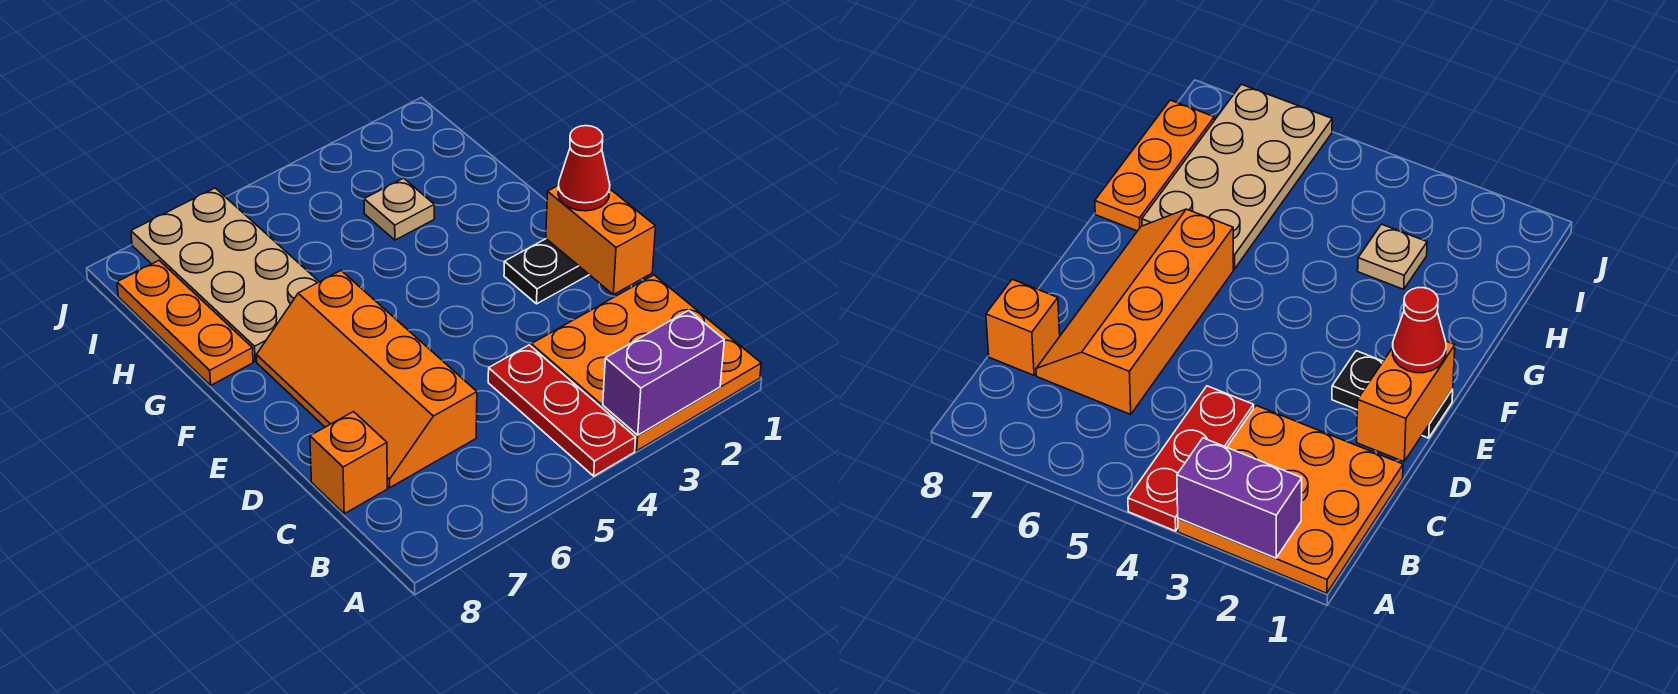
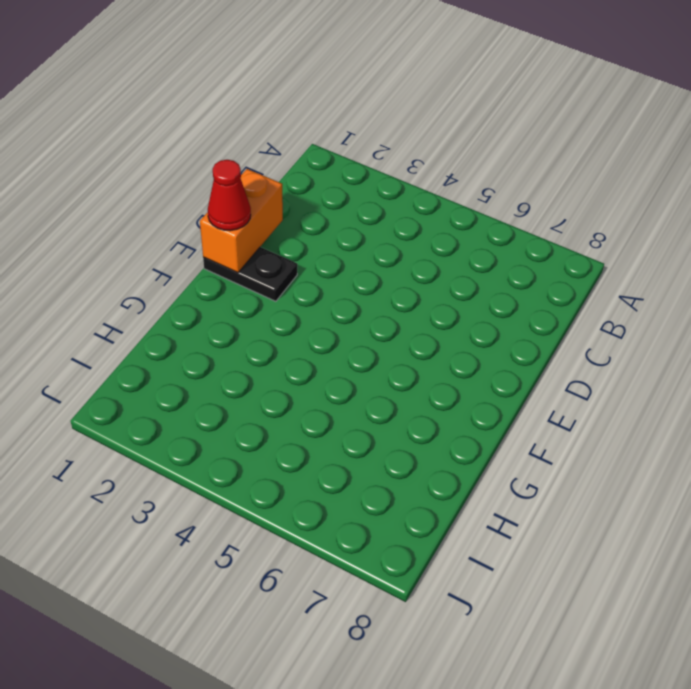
none -> orange plate A1:C3 level 1
none -> red plate A4:C4 level 1

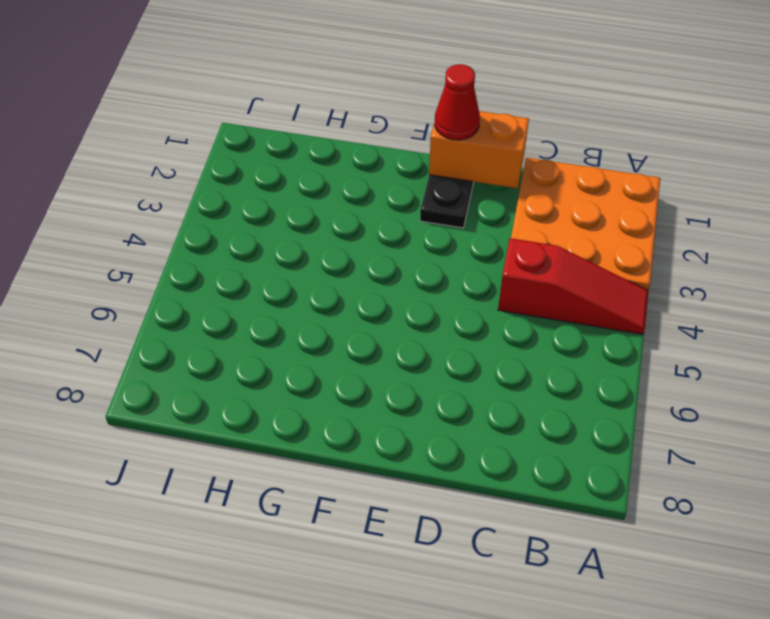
red slope A4:C4 level 1 top C -> red plate A4:C4 level 1
none -> orange slope C6:F7 level 1 top 6
none -> orange brick C8 level 1

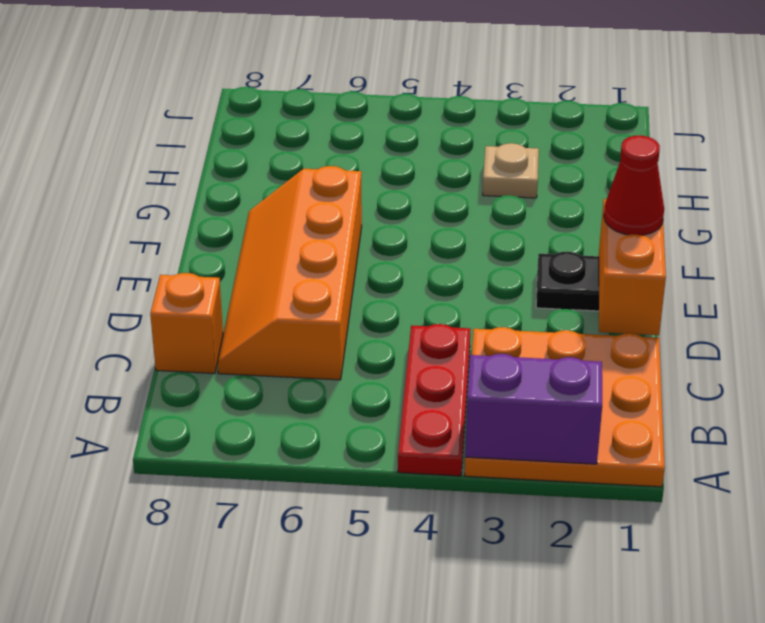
none -> tan plate G6:J7 level 1
none -> orange plate G8:I8 level 1

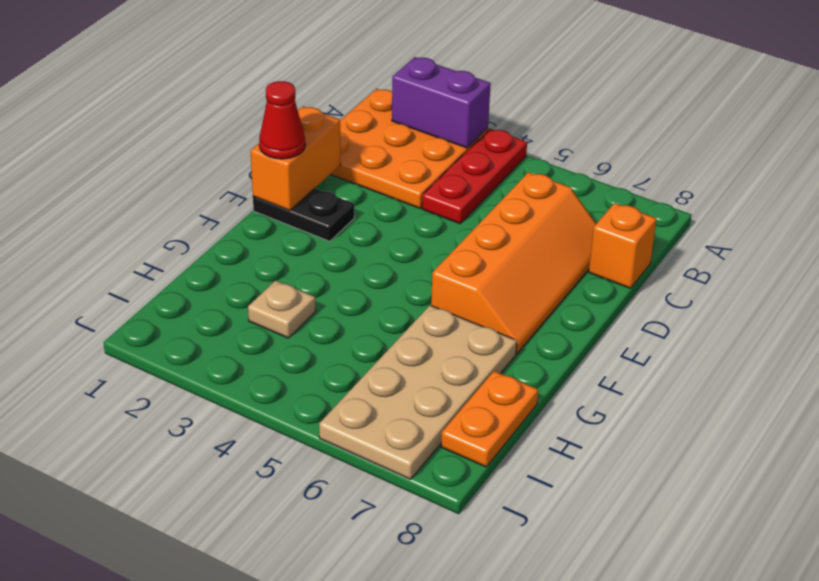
orange plate H8:I8 level 1 -> orange plate G8:I8 level 1

